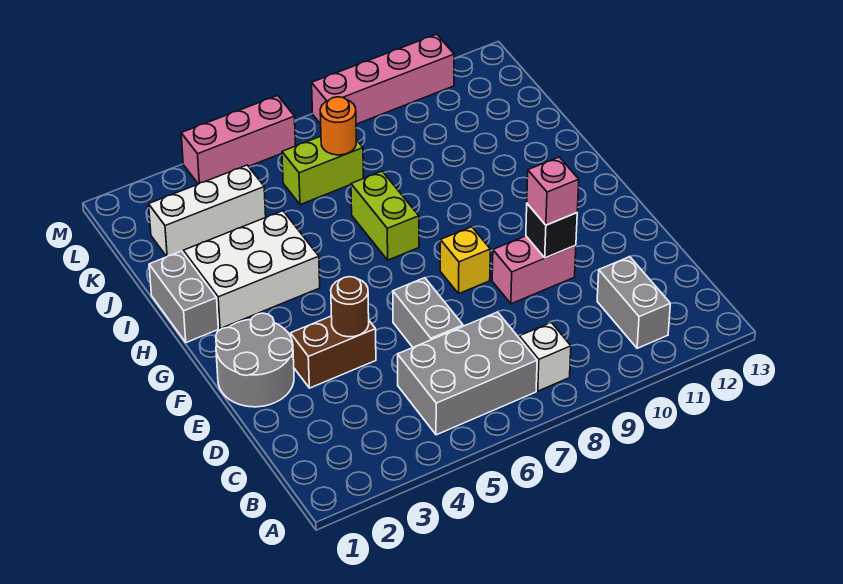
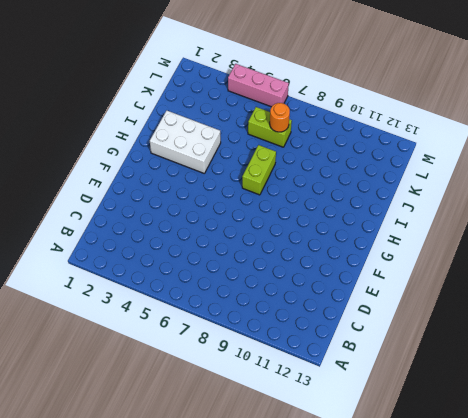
none -> grey brick B5:C7 level 1
none -> white brick B8 level 1
none -> grey brick B11:C11 level 1

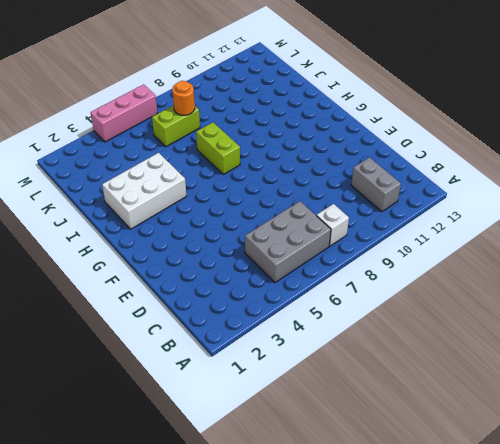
none -> grey brick D6:E6 level 1
none -> grey round brick E1:F2 level 1
none -> brown brick E3:E4 level 1

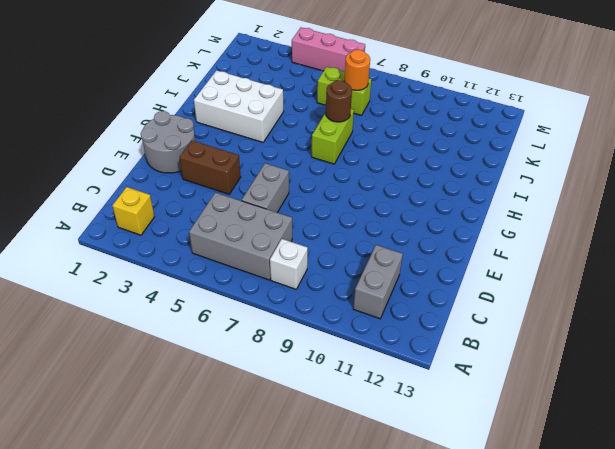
yellow brick B2 level 1 -> yellow brick F8 level 1
brown round brick I7 level 2 -> brown round brick E4 level 2
none -> pink brick E9:E10 level 1
none -> grey brick H1:I1 level 1
none -> white brick K2:K4 level 1

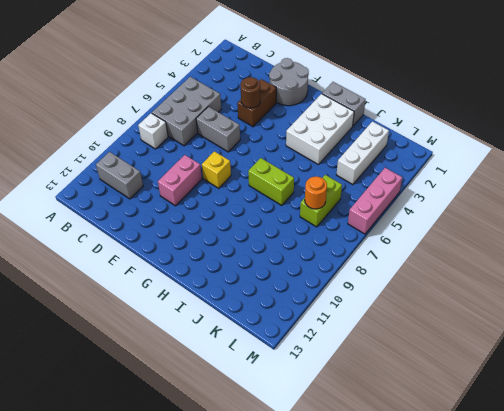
none -> pink brick M8:M11 level 1
none -> black brick E10 level 2
none -> pink brick E10 level 3

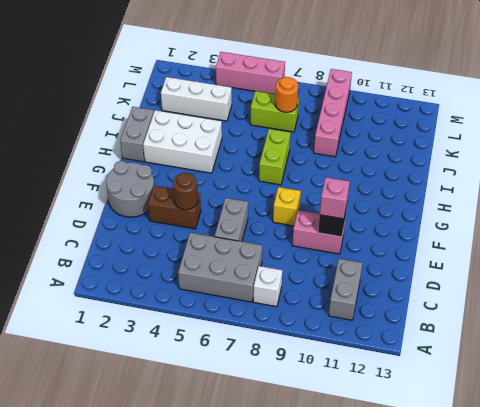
pink brick J9:M9 level 1 -> pink brick M8:M11 level 1

